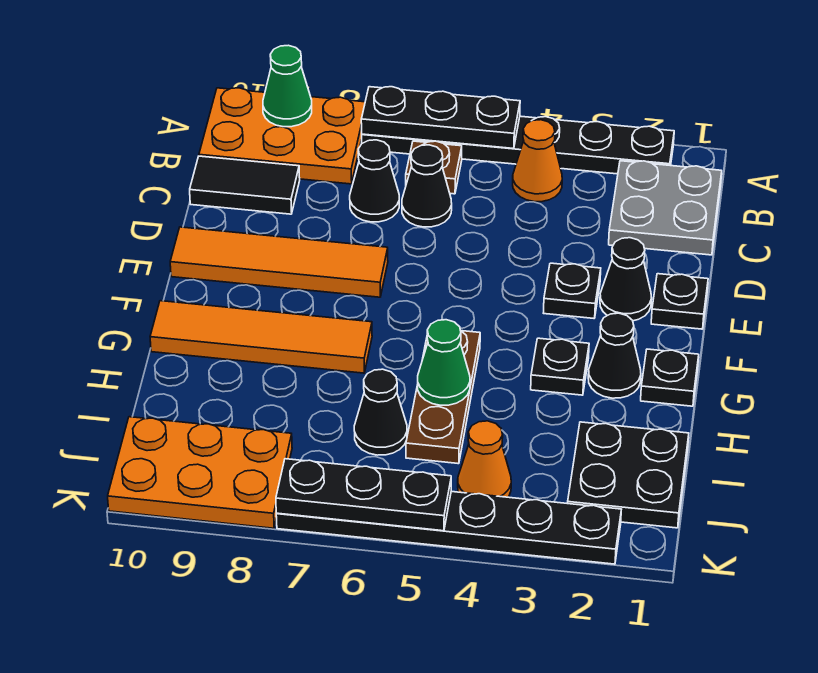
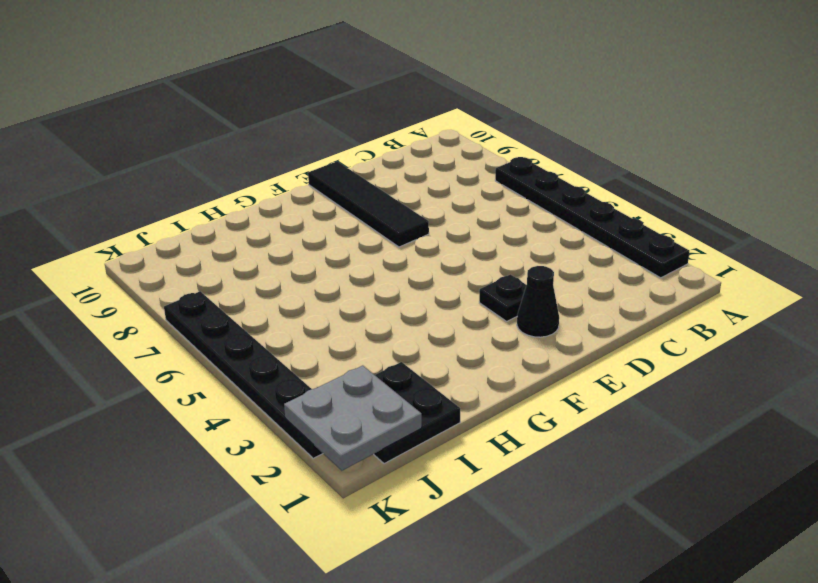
black tile E7:E10 level 1 -> orange tile E7:E10 level 1
grey plate J1:K2 level 2 -> grey plate B1:C2 level 1
none -> orange plate A8:B10 level 1
none -> orange cone B4 level 1
none -> brown plate B6 level 1

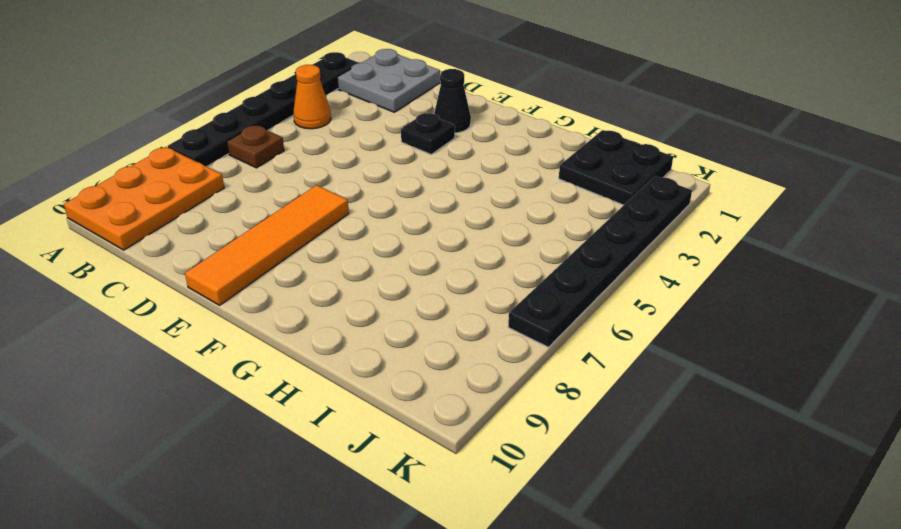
none -> black cone C6 level 1
none -> black cone C7 level 1
none -> black tile C9:C10 level 1

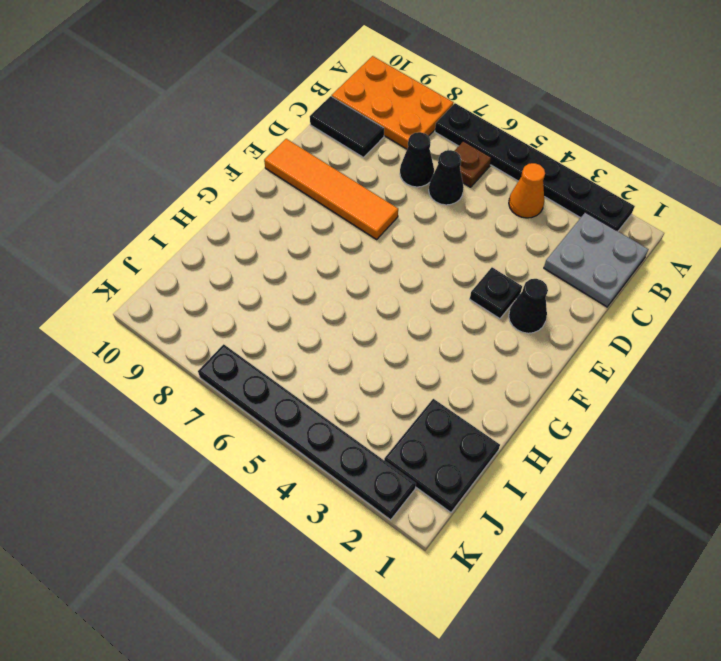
none -> black plate E1 level 1
none -> black plate G1 level 1
none -> black cone G2 level 1

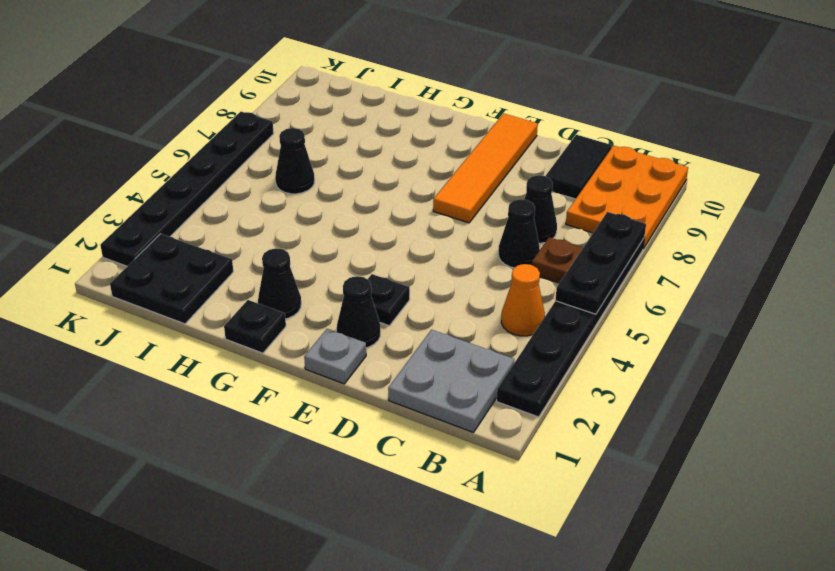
grey plate E1 level 1 -> black plate E1 level 1
none -> black plate G3 level 1
none -> brown plate G5:I5 level 1
none -> orange tile G7:G10 level 1

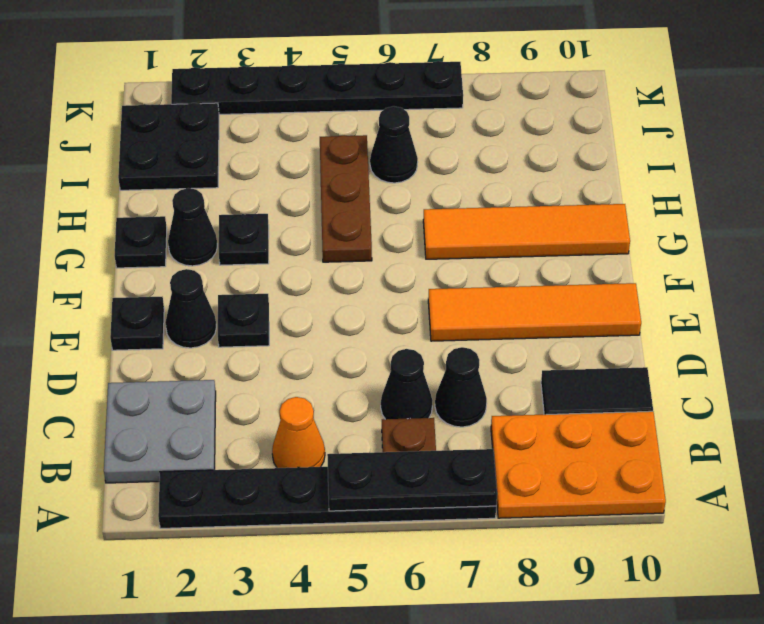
none -> orange cone J4 level 1
none -> orange plate J8:K10 level 1
none -> green cone A9 level 2

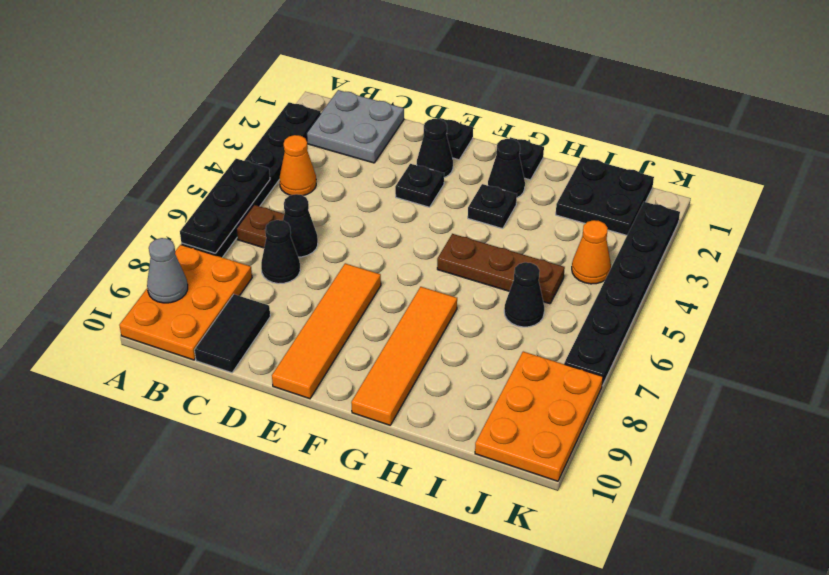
grey cone A9 level 2 -> green cone A9 level 2
none -> green cone H5 level 2
none -> black plate K5:K7 level 2

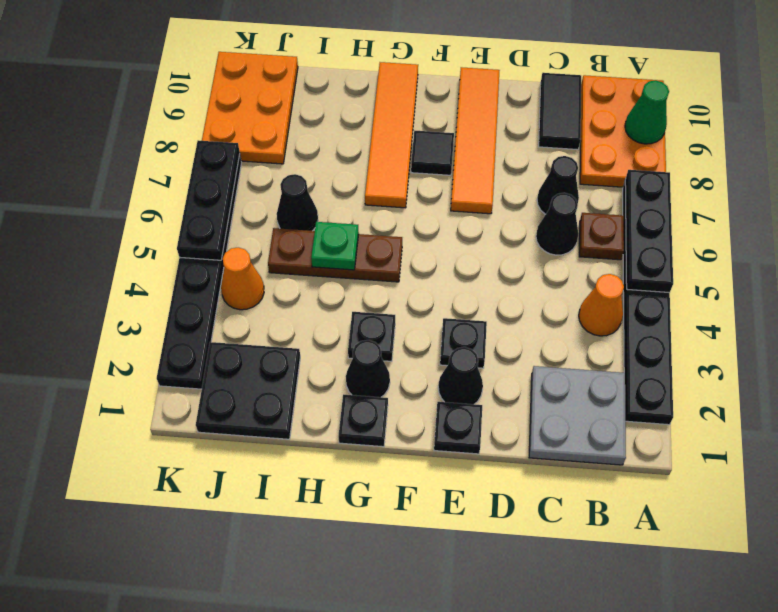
black tile F8 level 1 -> none
green plate H5 level 2 -> green cone H5 level 2

